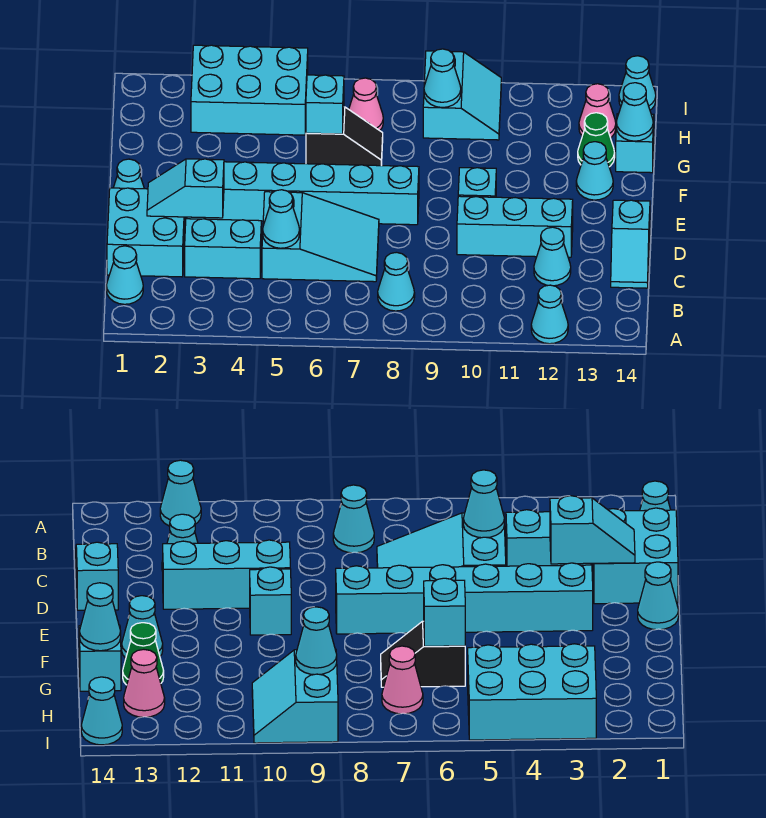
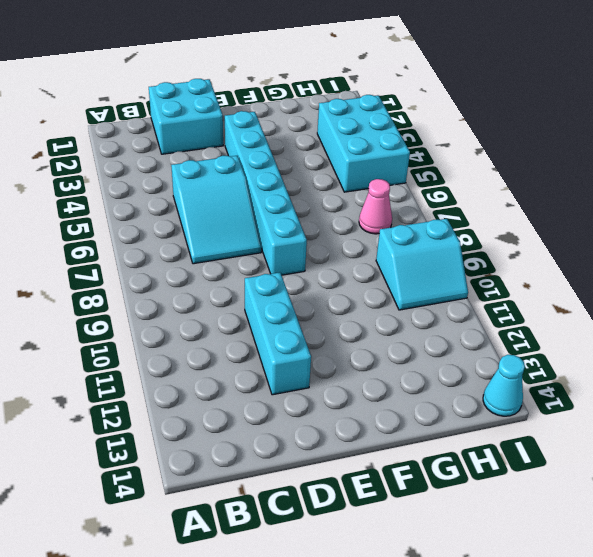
none -> cyan cone A12 level 1
none -> cyan cone B1 level 1
none -> cyan cone B8 level 1

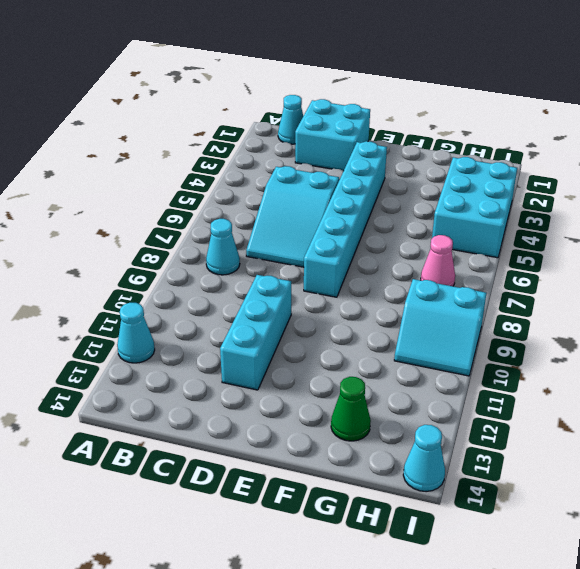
none -> cyan brick C3:C4 level 1
none -> cyan cone C12 level 1
none -> cyan slope C14:D14 level 1 top D

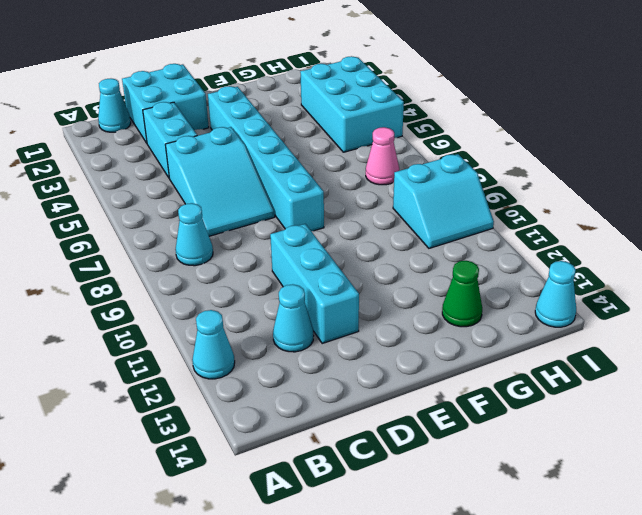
none -> cyan slope C14:D14 level 1 top D
none -> cyan cone E1 level 1
none -> cyan brick E10 level 1

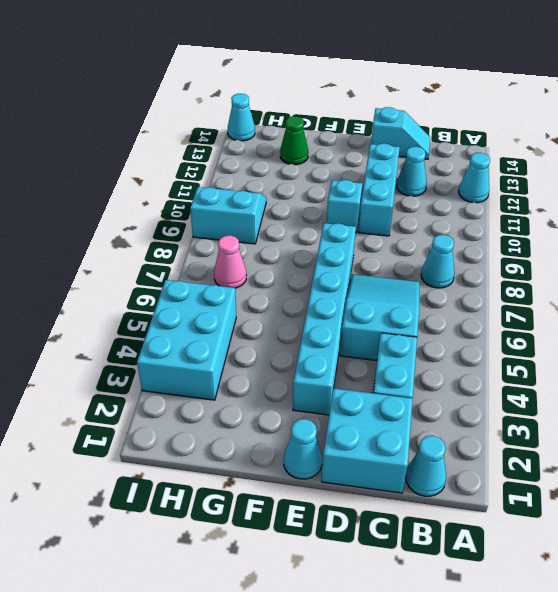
none -> cyan cone F13 level 1
none -> black slope G6:G7 level 1 top 6
none -> cyan brick G14 level 1

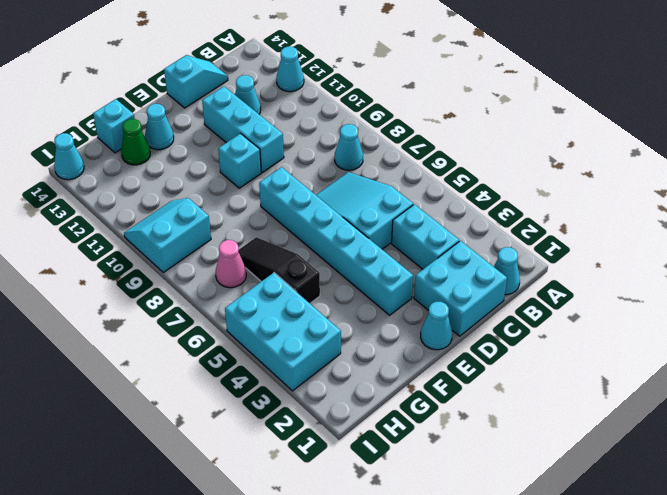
black slope G5:G7 level 1 top 5 -> black slope G6:G7 level 1 top 6
none -> pink cone H13 level 1
none -> cyan cone C5 level 2
none -> cyan slope D2:D3 level 2 top 3

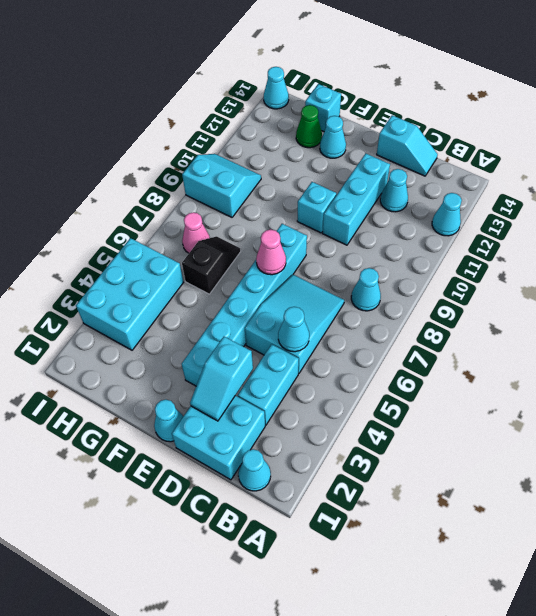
pink cone E7 level 2 -> pink cone H13 level 1
none -> cyan brick G6 level 2
none -> cyan cone G14 level 2
none -> cyan cone H9 level 2

